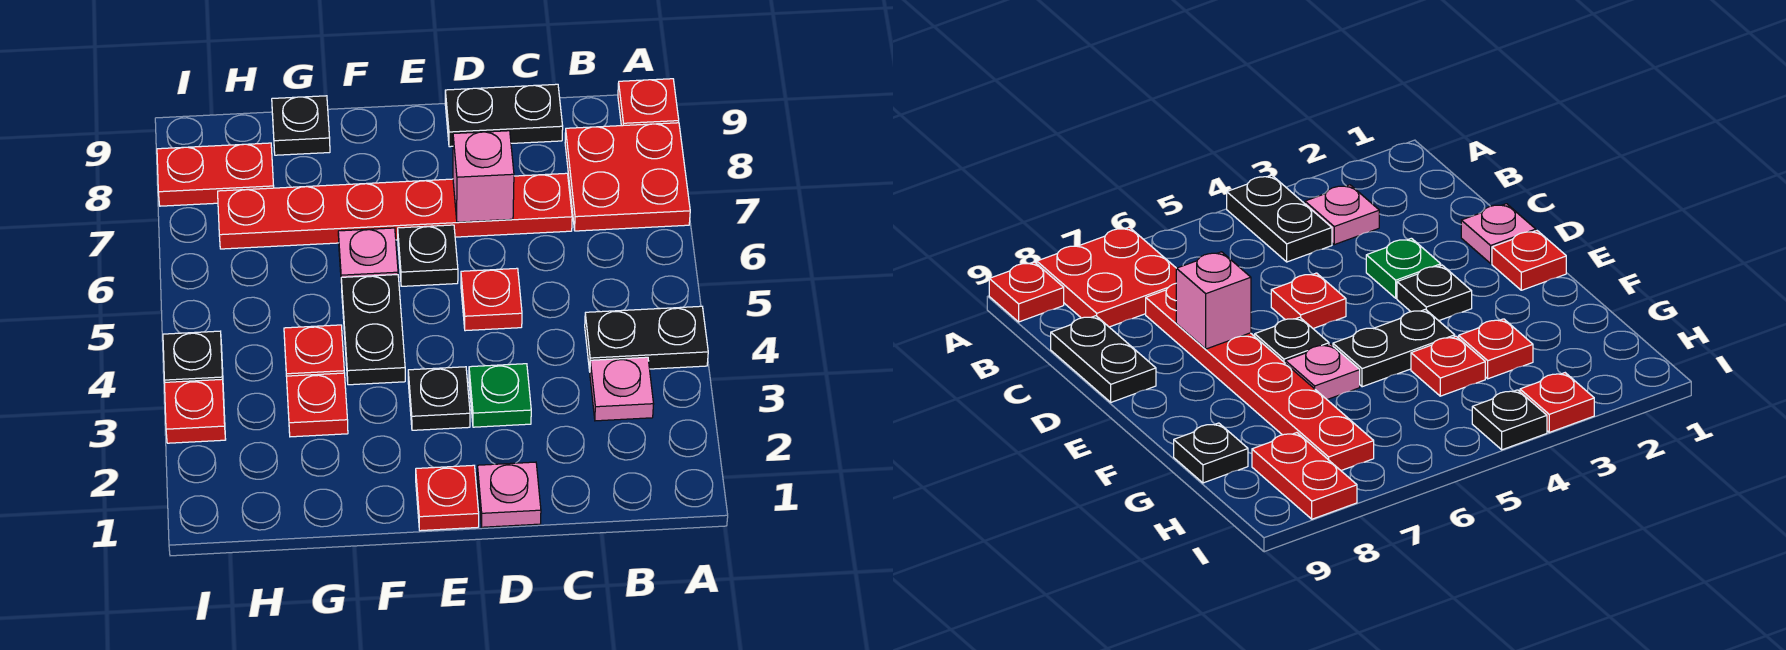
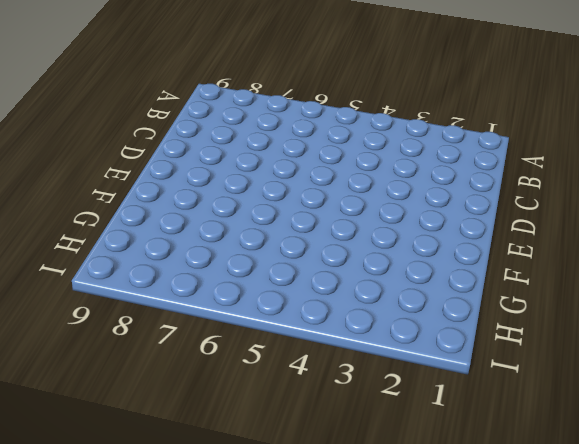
none -> black plate A4:B4 level 1
none -> red plate A7:B8 level 1
none -> red plate A9 level 1

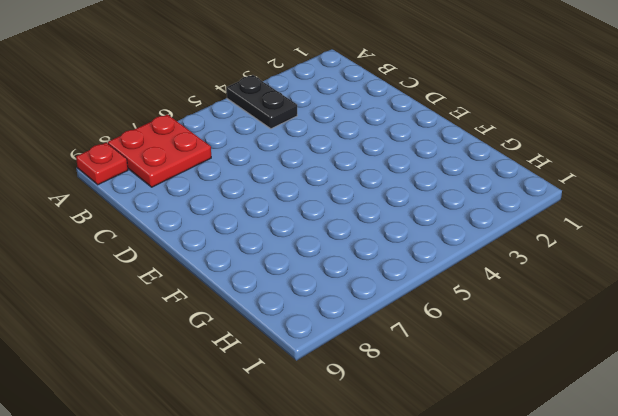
none -> pink plate B3 level 1
none -> red plate C7:H7 level 1
none -> black plate C9:D9 level 1

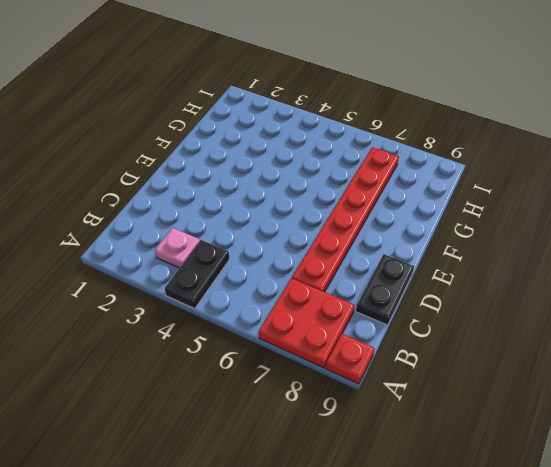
none -> pink plate D1 level 1
none -> green plate D3 level 1
none -> red plate D5 level 1

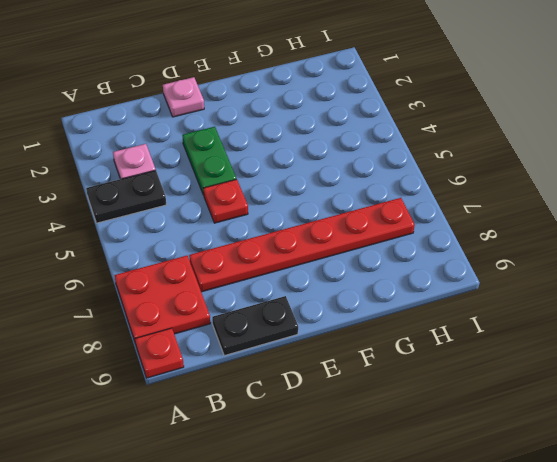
green plate D3:D4 level 1 -> green plate D3 level 1
none -> red plate E1 level 1
none -> black plate E3 level 1
none -> black plate E6 level 1

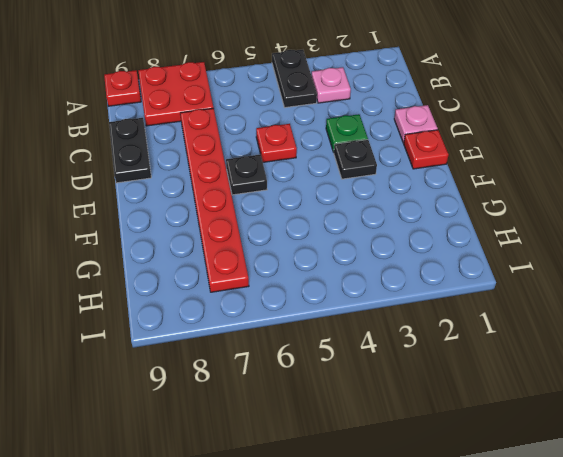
none -> black plate F4:F5 level 1
none -> pink plate F6 level 1
none -> red plate G3 level 1

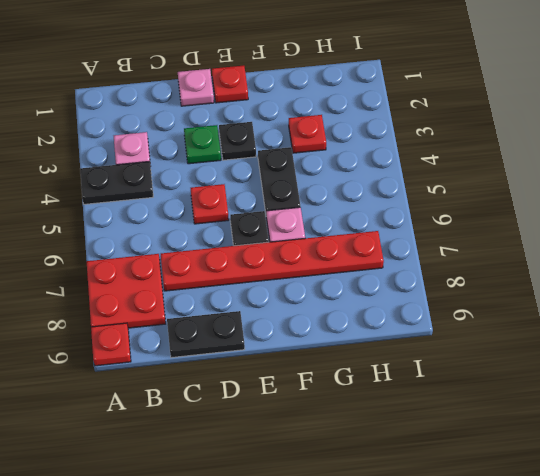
none -> red plate G4 level 1
none -> black plate G9 level 1
none -> red plate H8:I8 level 1

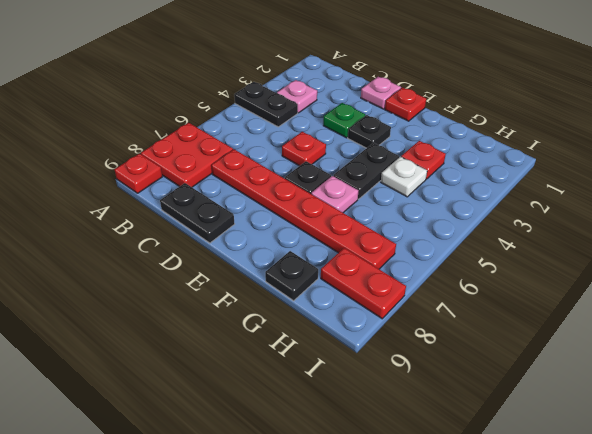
white plate G4 level 1 -> red plate G4 level 1
none -> red plate I3 level 1
none -> black plate I4 level 1
none -> pink brick D7 level 2

